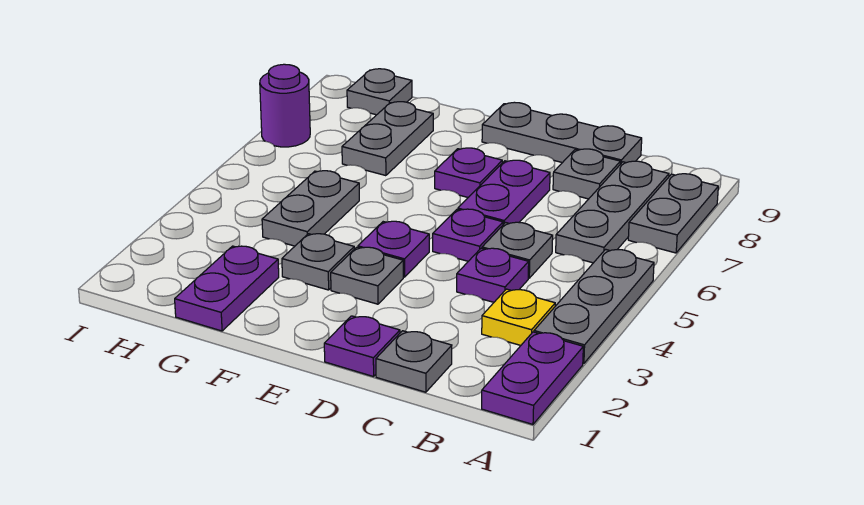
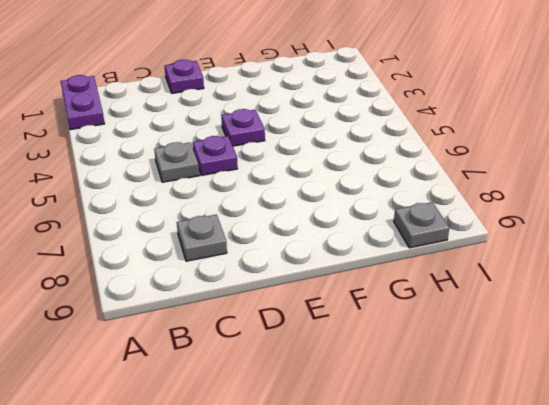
none -> grey plate A3:A5 level 1
none -> grey plate A7:A8 level 1
none -> yellow plate B3 level 1

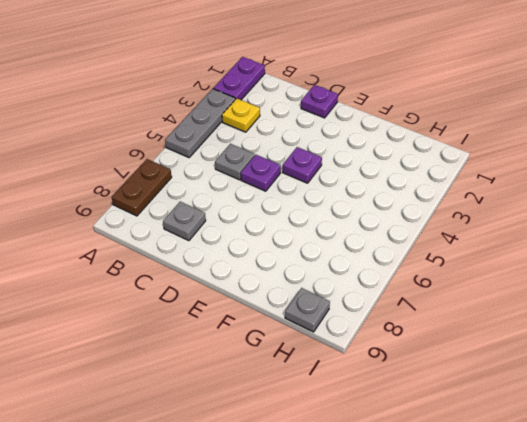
brown plate A7:A8 level 1 -> grey plate A7:A8 level 1
none -> grey plate B6:B8 level 1
none -> grey plate C1 level 1
none -> purple plate C4 level 1

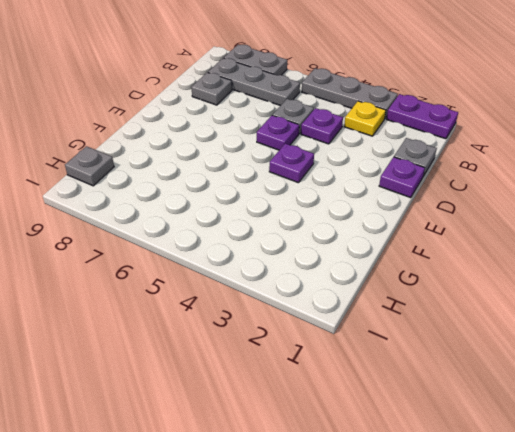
none -> grey plate C9:E9 level 1
none -> purple plate D6:D7 level 1
none -> grey plate E3 level 1

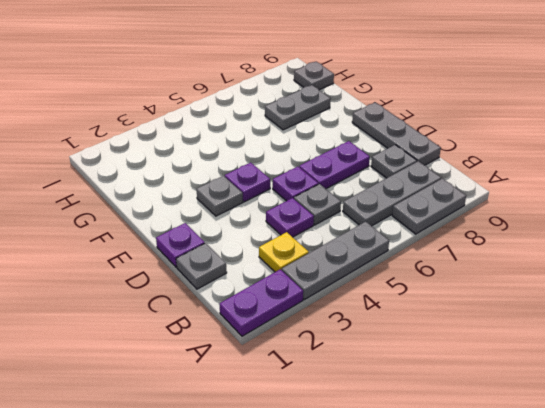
none -> purple plate E7 level 1
none -> grey plate F3 level 1
none -> purple plate G1:G2 level 1

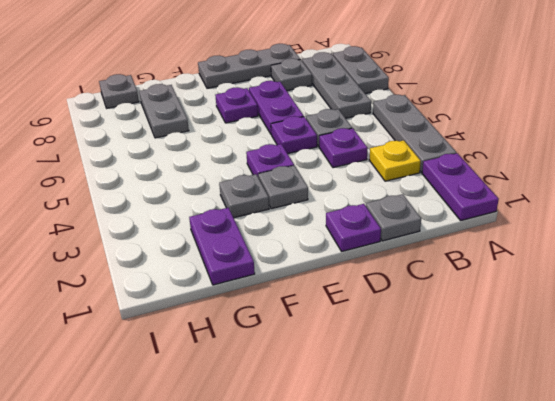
none -> grey plate G4:G5 level 1
none -> purple round brick I7 level 1

